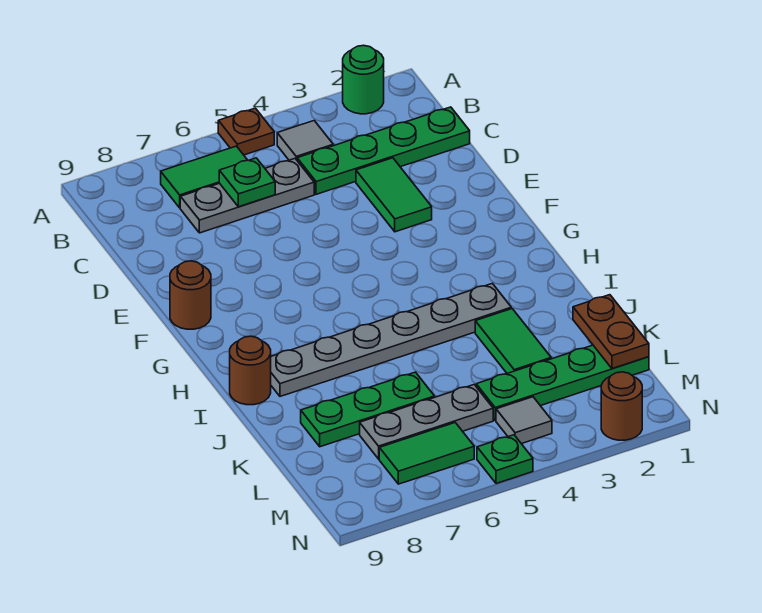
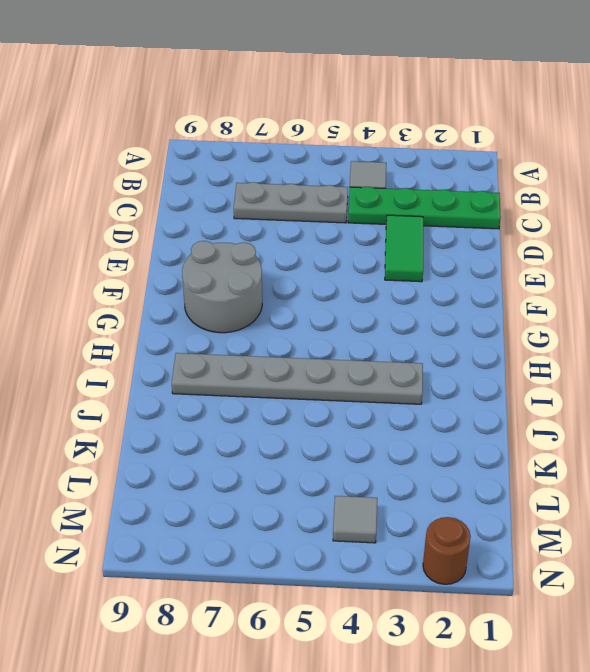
grey round brick F7:G8 level 1 -> none
none -> green round brick A2 level 1
none -> brown plate A5 level 1
none -> green tile B6:B7 level 1

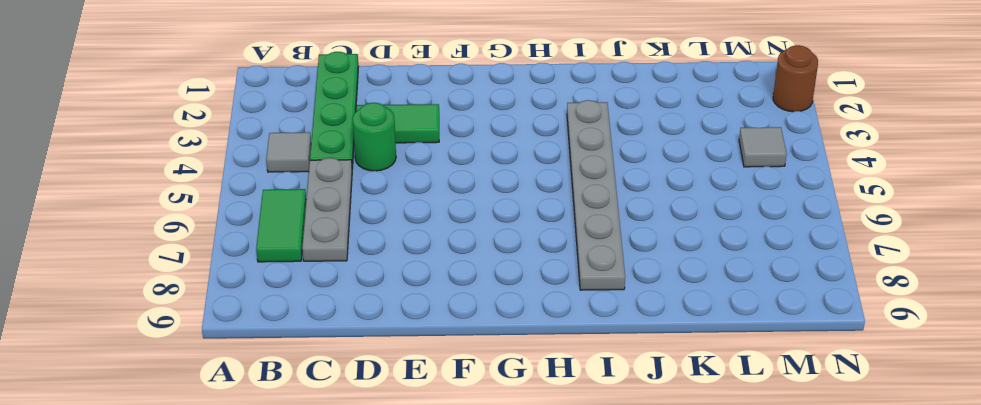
green round brick D4 level 1 -> green round brick A2 level 1
none -> brown plate A5 level 1
none -> brown round brick F9 level 1
none -> brown round brick I9 level 1

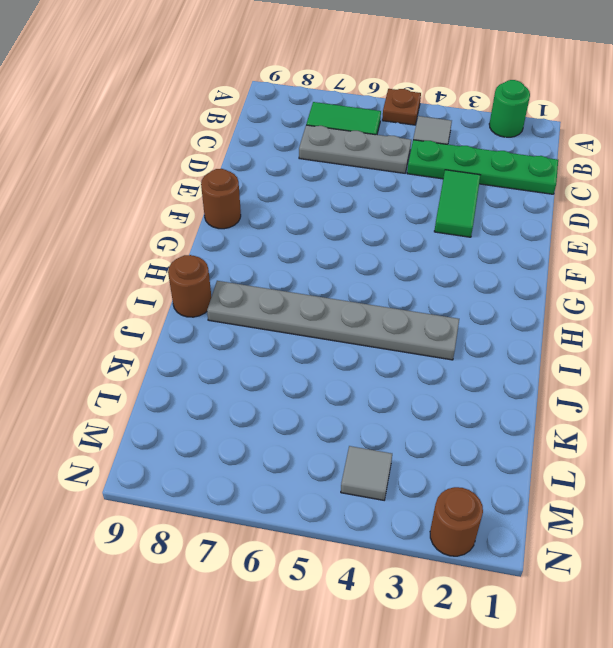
none -> green tile J3:K3 level 1
none -> green plate K6:K8 level 1
none -> green plate L1:L4 level 1

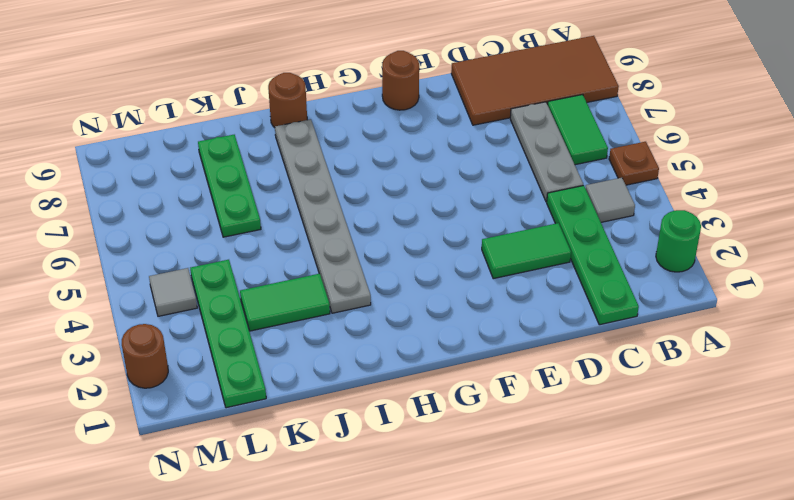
brown tile A8:D9 level 1 -> none
none -> grey plate L5:L7 level 1
none -> green tile M6:M7 level 1
none -> green plate N5 level 1

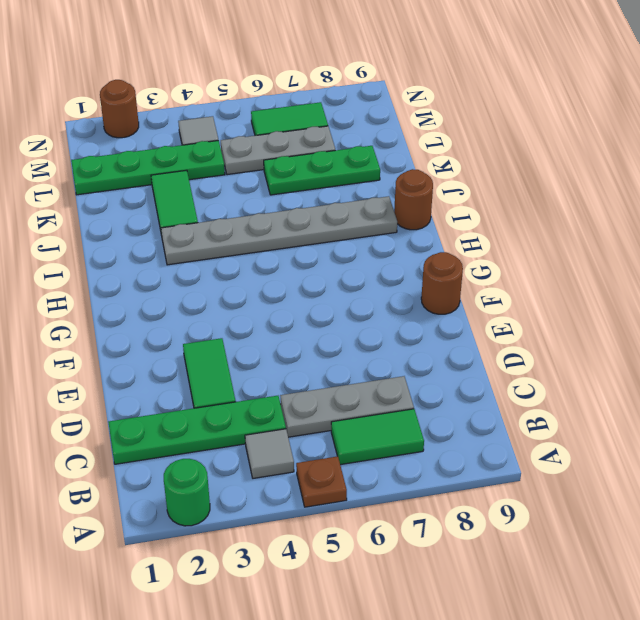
none -> green plate N5 level 1
none -> green plate C6 level 2
none -> brown plate K1:L1 level 2

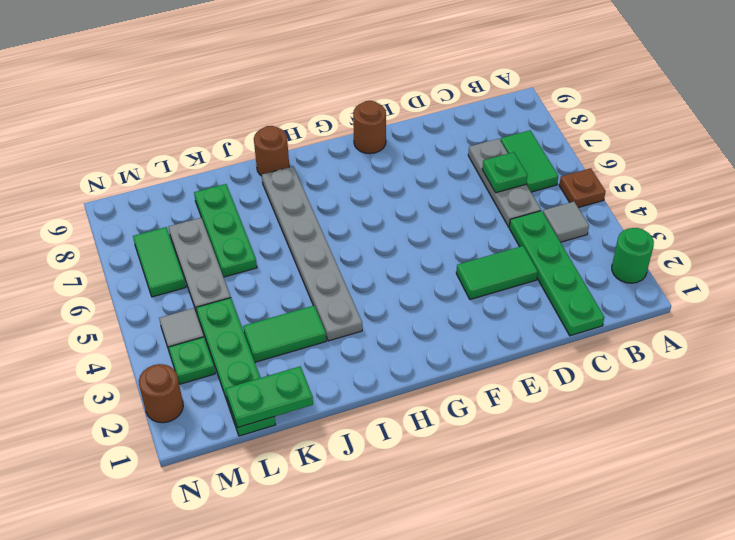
green plate K1:L1 level 2 -> brown plate K1:L1 level 2
green plate M3 level 1 -> green plate N5 level 1

